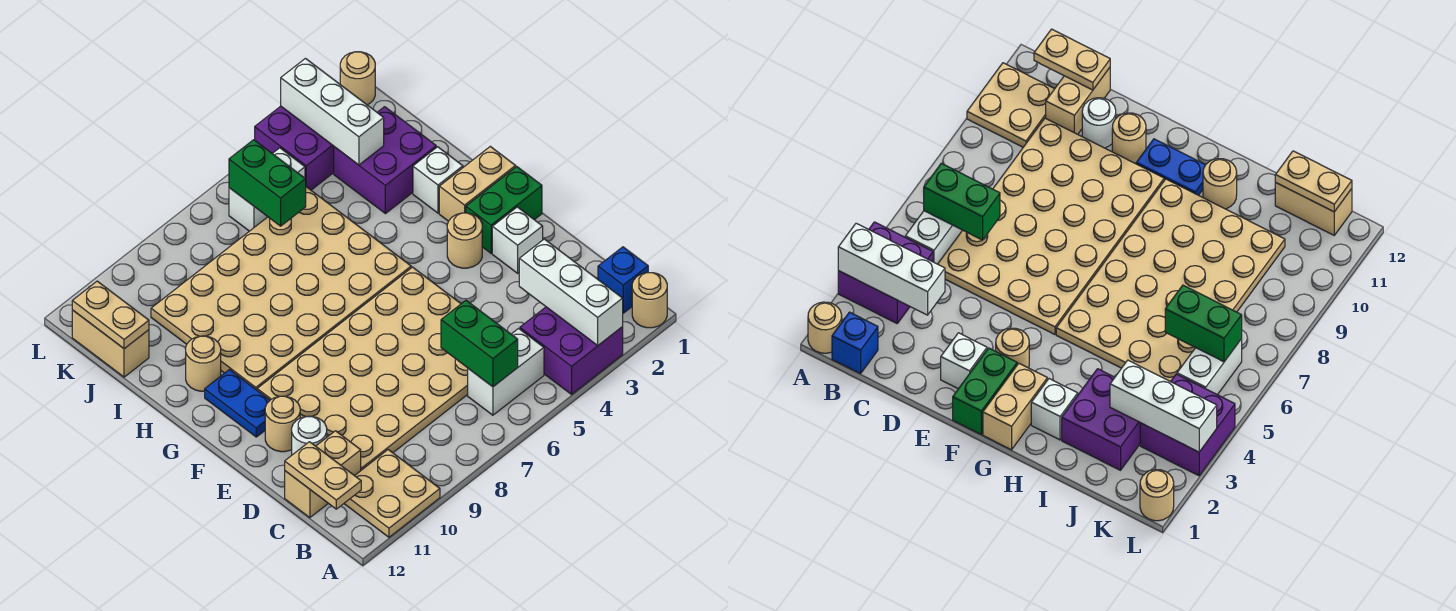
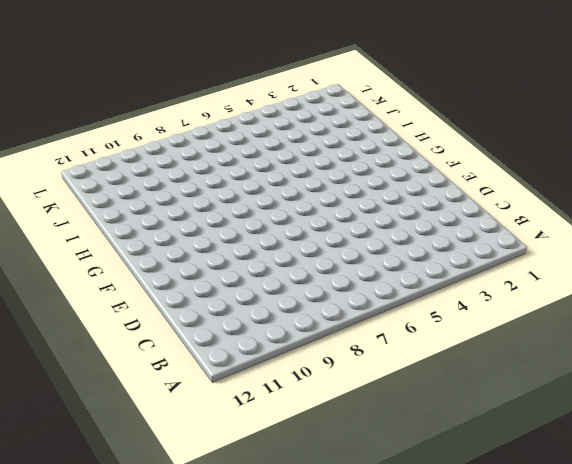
none -> tan round brick A1 level 1
none -> purple brick A3:B4 level 1
none -> tan plate A10:B11 level 1

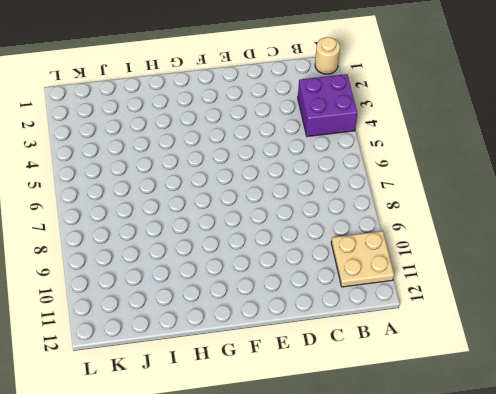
none -> blue brick B1 level 1
none -> white brick B5:B6 level 1
none -> tan plate C5:F10 level 1

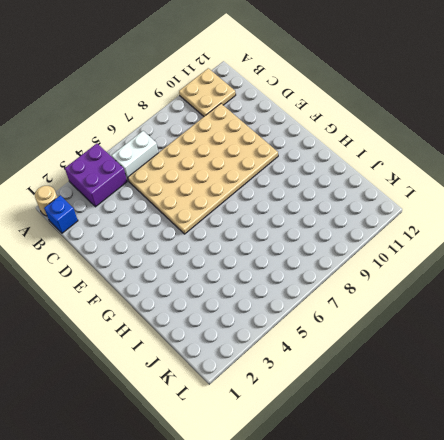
none -> tan brick C11:C12 level 1
none -> white round brick D11 level 1
none -> white brick E2 level 1

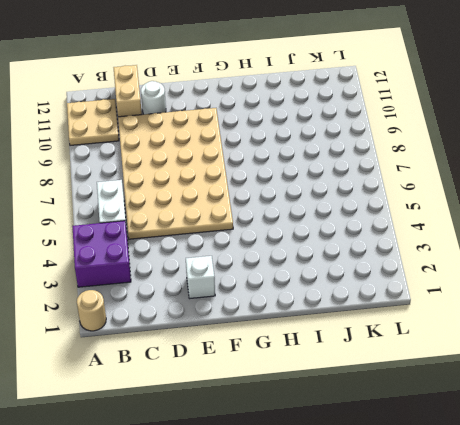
none -> blue brick B1 level 1
none -> tan round brick E11 level 1
none -> green brick F1:F2 level 1

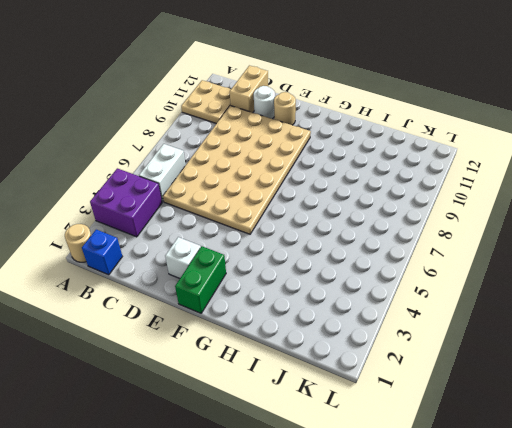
none -> tan round brick F3 level 1
none -> blue plate F11:G11 level 1
none -> tan brick G1:G2 level 1

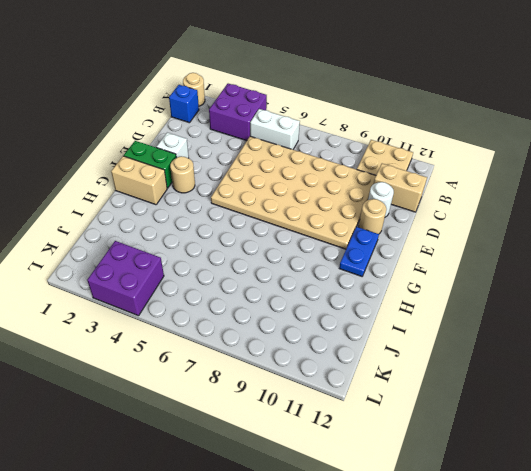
none -> tan plate G5:J10 level 1
none -> white brick H2 level 1
none -> tan round brick H11 level 1

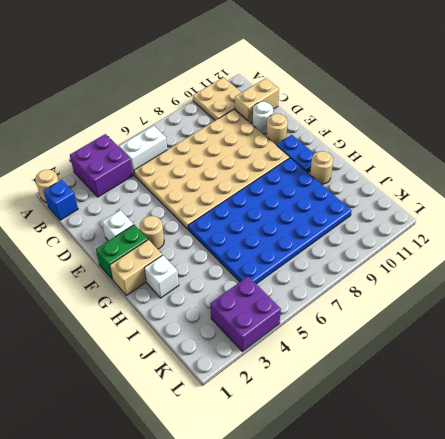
blue plate G5:J10 level 1 -> tan plate G5:J10 level 1
none -> purple brick I2:J3 level 1
none -> tan brick J12:K12 level 1
none -> white brick K5:K6 level 1

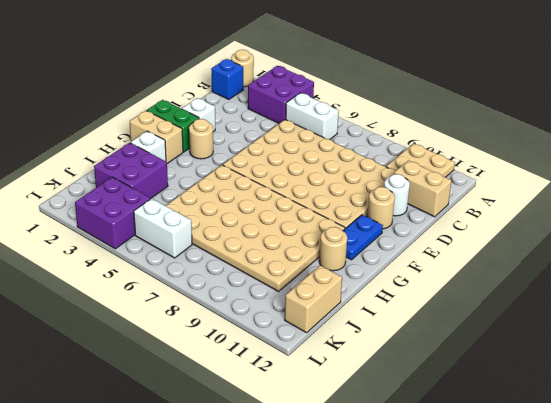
none -> tan round brick L1 level 1
none -> white brick A3:C3 level 2
none -> green brick B6:C6 level 2

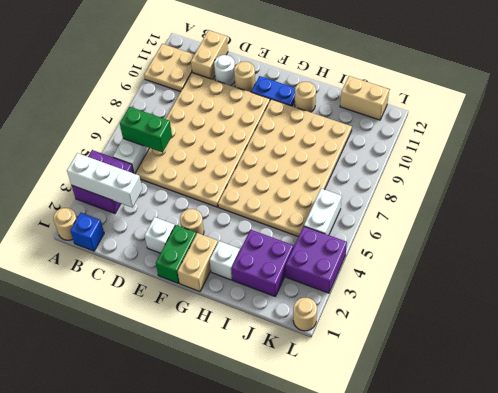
none -> tan plate B12:C12 level 2
none -> white brick J3:L3 level 2
none -> green brick J6:K6 level 2

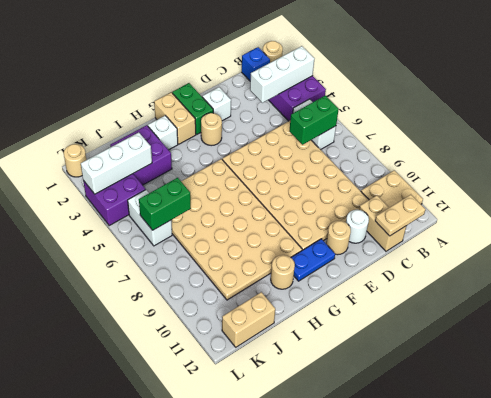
none -> tan plate J12:K12 level 2

